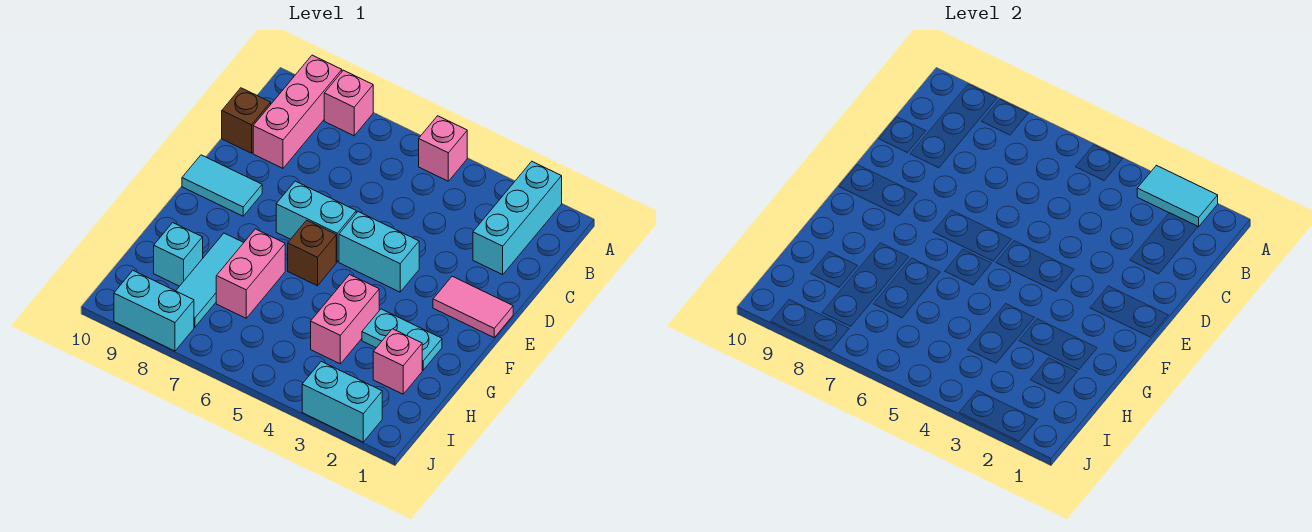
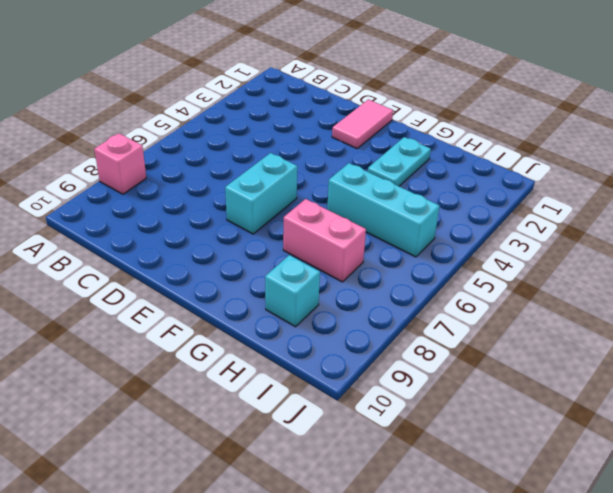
cyan brick G5:I5 level 1 -> cyan brick A2:C2 level 1
none -> pink brick A5 level 1
none -> pink brick A9:C9 level 1
none -> brown brick C10 level 1

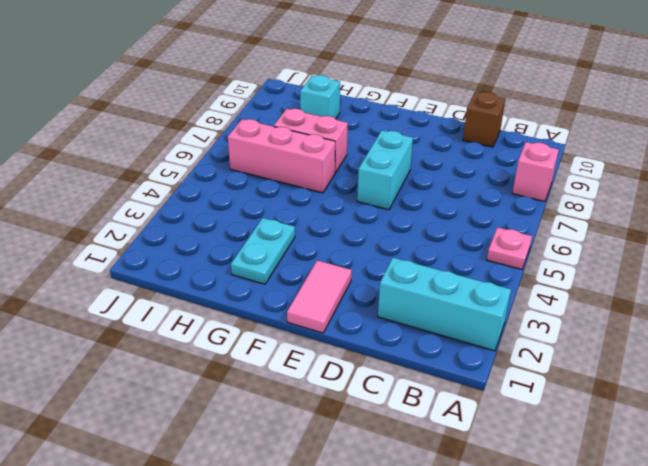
pink plate A5 level 1 -> pink brick A5 level 1
pink brick G6:I6 level 1 -> pink brick A9:C9 level 1
none -> cyan brick E4:E5 level 1
none -> cyan tile E9:E10 level 1
none -> brown brick F6 level 1

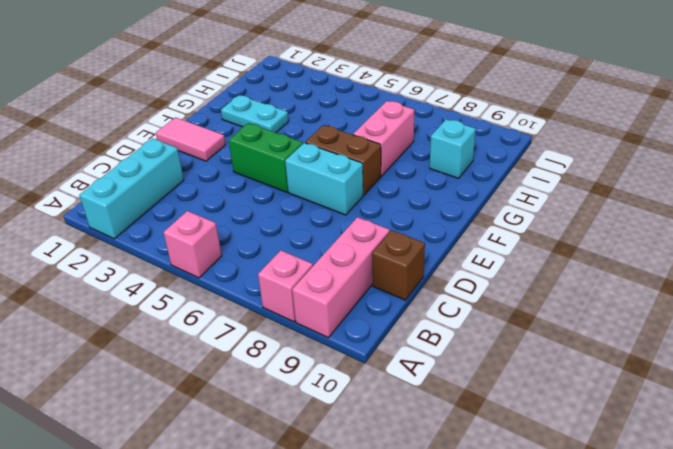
green brick E4:E5 level 1 -> cyan brick E4:E5 level 1
brown brick F6:F7 level 1 -> brown brick F6 level 1
none -> cyan tile E9:E10 level 1
none -> pink brick G4:H4 level 1
none -> cyan tile G8:I8 level 1

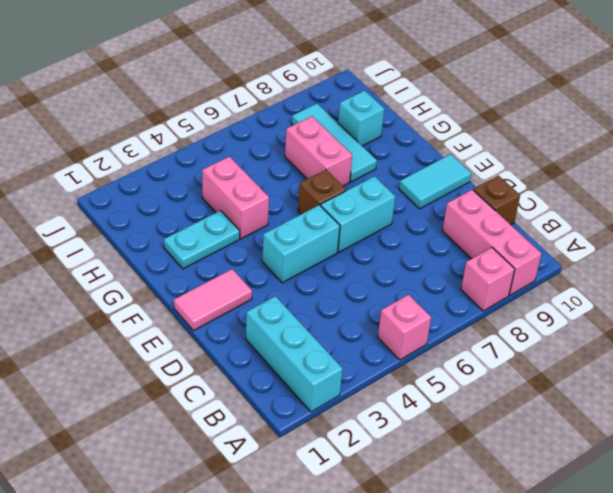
none -> pink brick H2 level 1
none -> cyan brick J2:J3 level 1
none -> cyan brick J8:J9 level 1

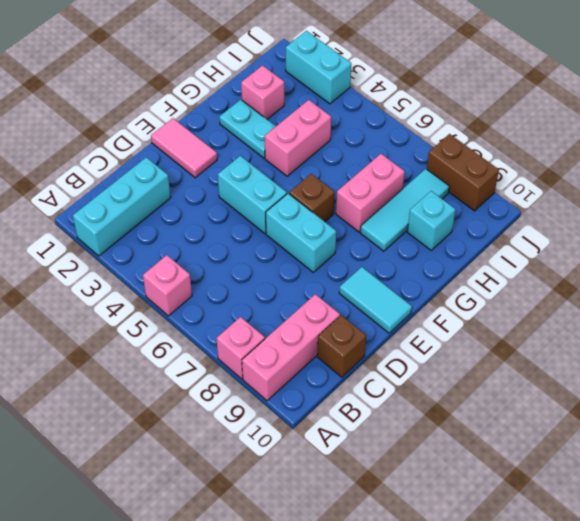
brown brick J8:J9 level 1 -> cyan brick J8:J9 level 1
none -> cyan tile A2:A3 level 2

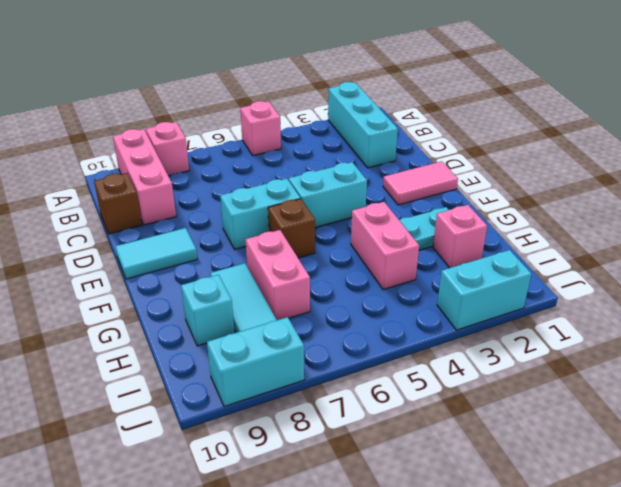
none -> cyan tile A2:A3 level 2

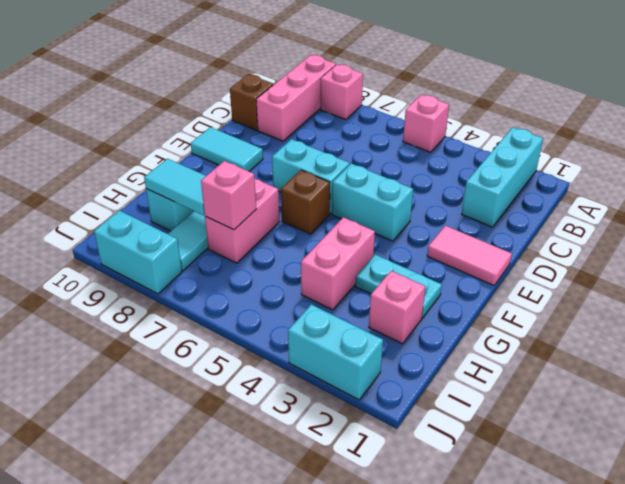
pink brick H7 level 2 -> none
cyan tile H8:H9 level 2 -> cyan tile A2:A3 level 2

